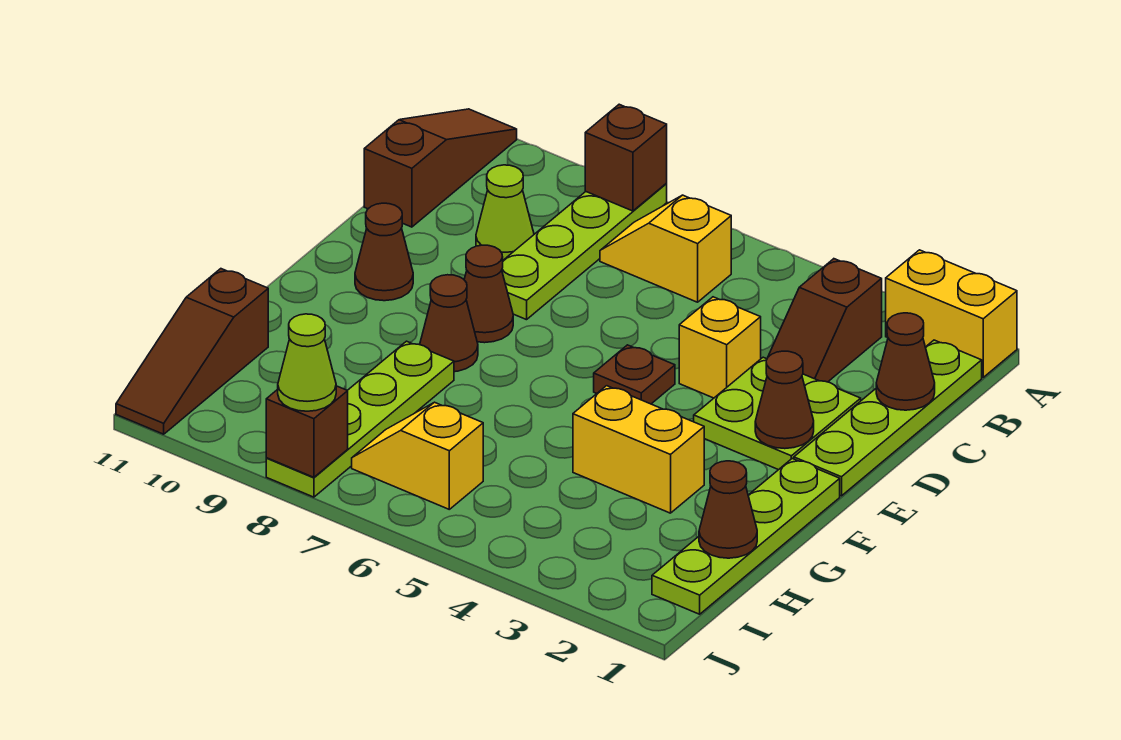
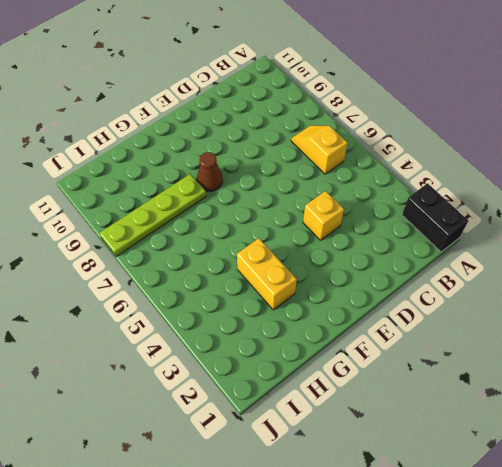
black brick A1:A2 level 1 -> yellow brick A1:A2 level 1
none -> lime plate A8:D8 level 1
none -> brown slope A11:C11 level 1 top C
none -> lime plate B1:E1 level 1

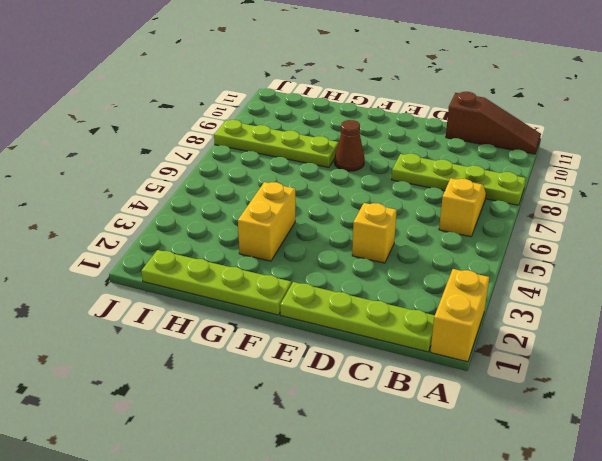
none -> brown slope B3:C3 level 1 top B
none -> lime cone C9 level 1
none -> lime plate D2:E3 level 1

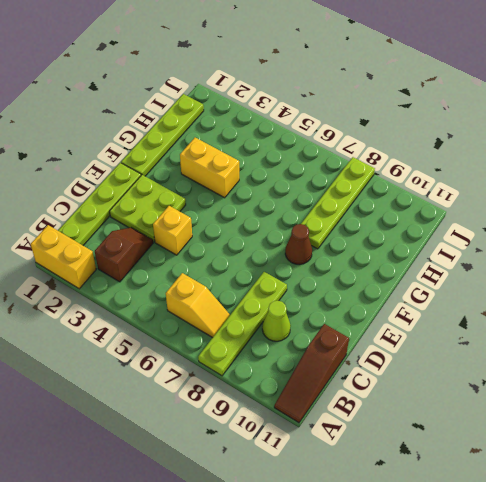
none -> brown plate E5 level 1
none -> brown cone E8 level 1
none -> brown cone E10 level 1

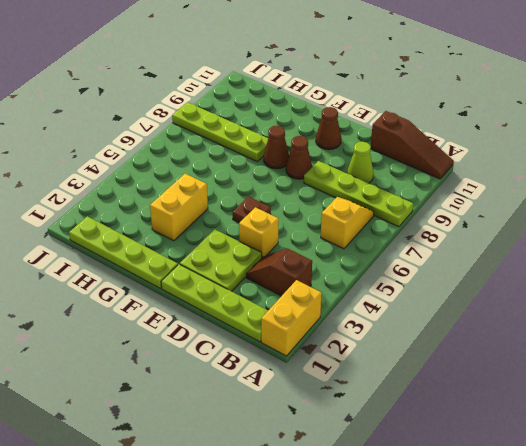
none -> brown slope H11:J11 level 1 top H
none -> yellow slope I6:I7 level 1 top 6
none -> brown brick A8 level 2

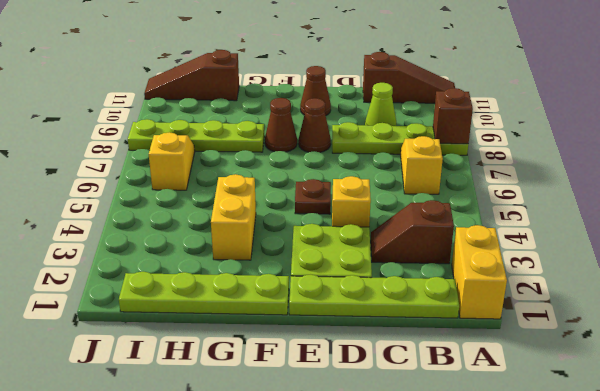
none -> brown cone C1 level 2
none -> brown cone E2 level 2
none -> brown cone H1 level 2

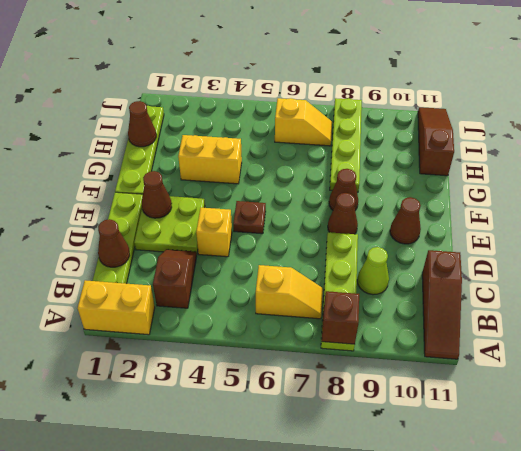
none -> brown brick J8 level 2
none -> lime cone J8 level 3

